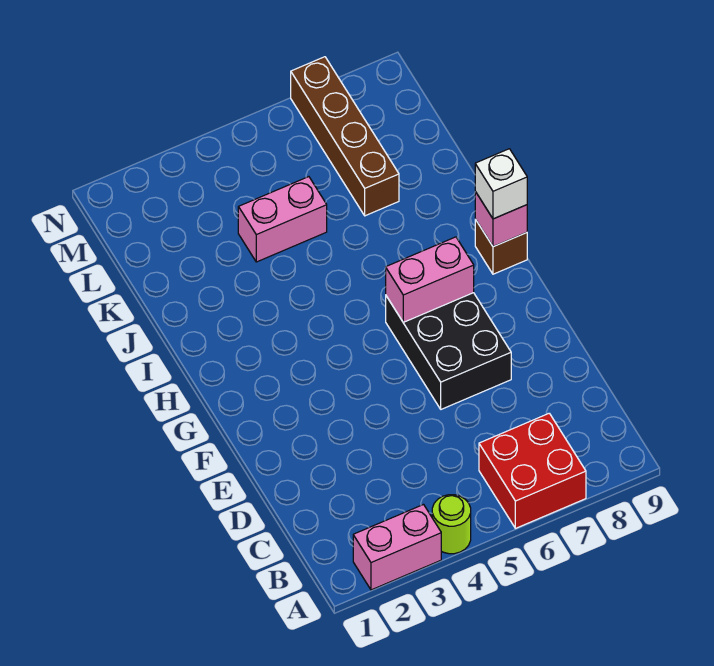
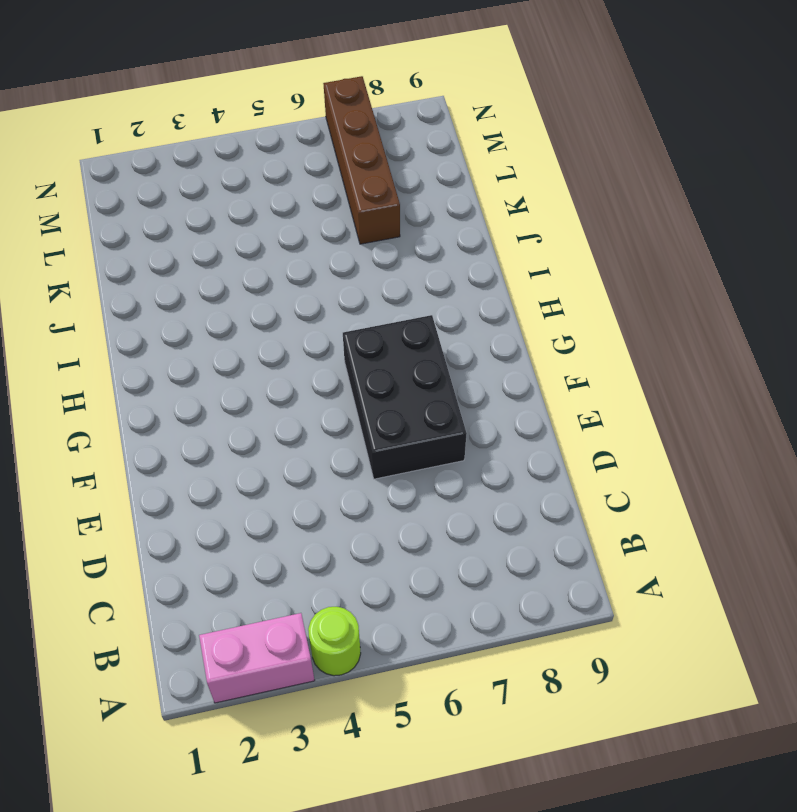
none -> red brick A6:B7 level 1
none -> brown brick H9 level 1

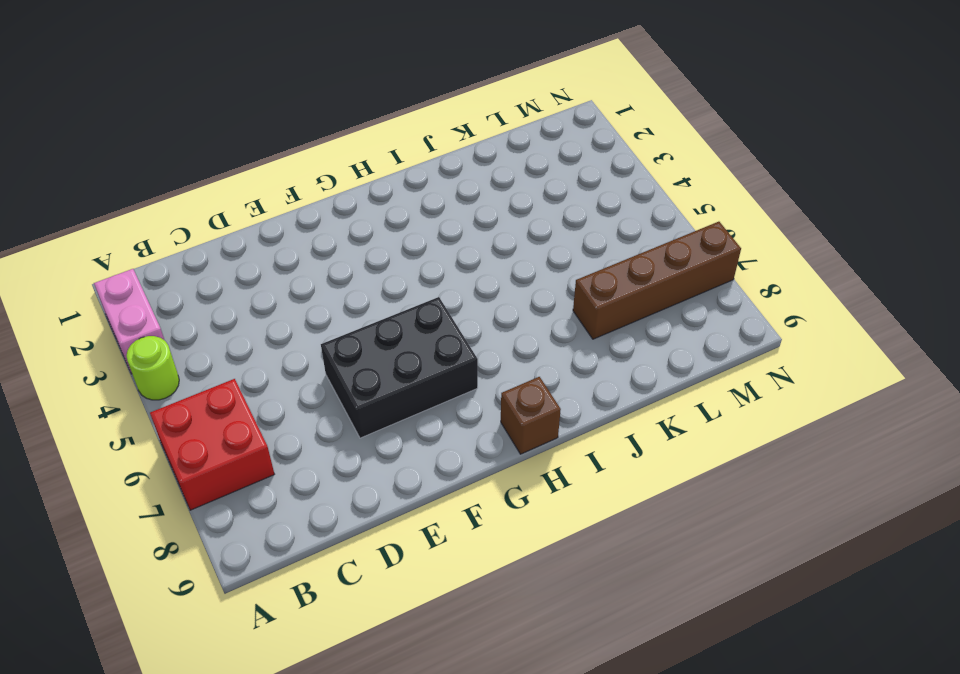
none -> pink brick K4:K5 level 1
none -> pink brick G6:G7 level 2

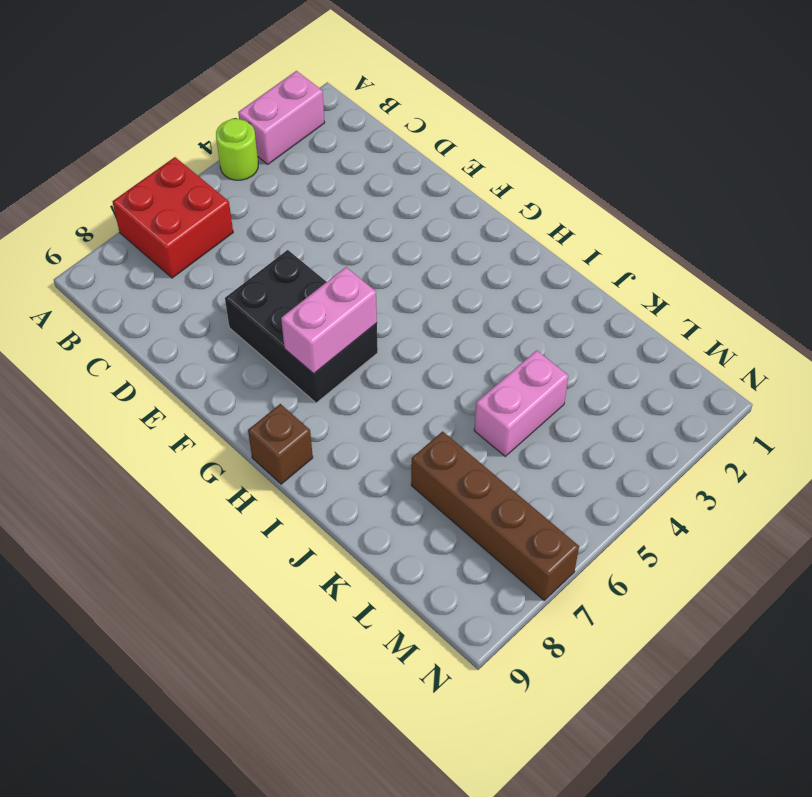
none -> pink brick H9 level 2
none -> white brick H9 level 3

